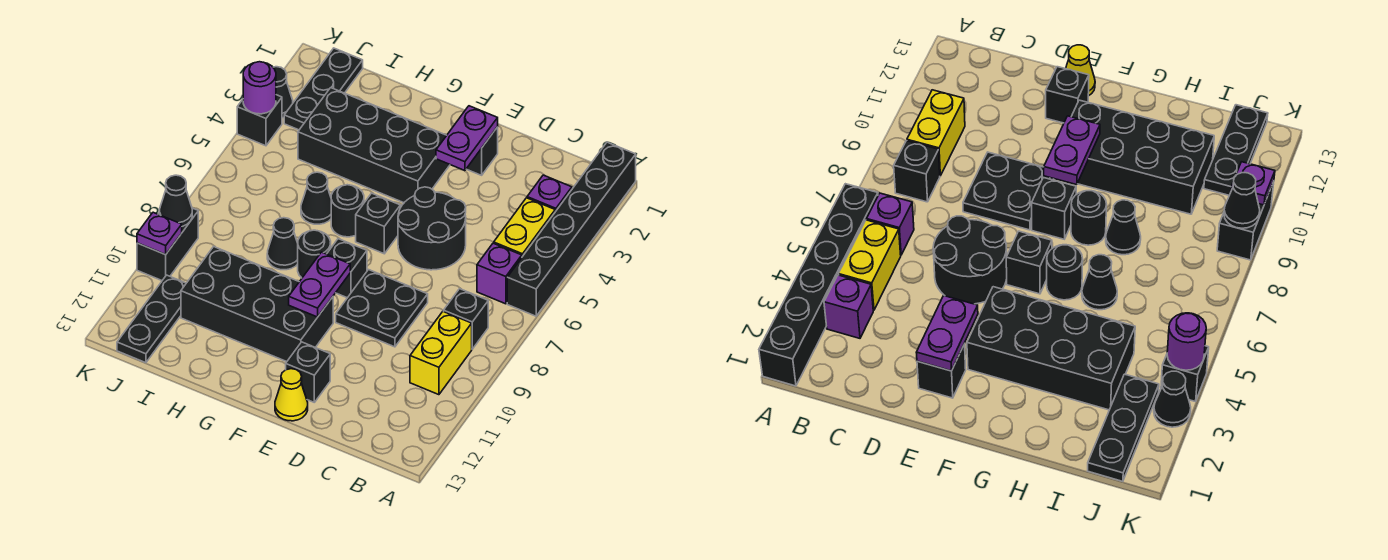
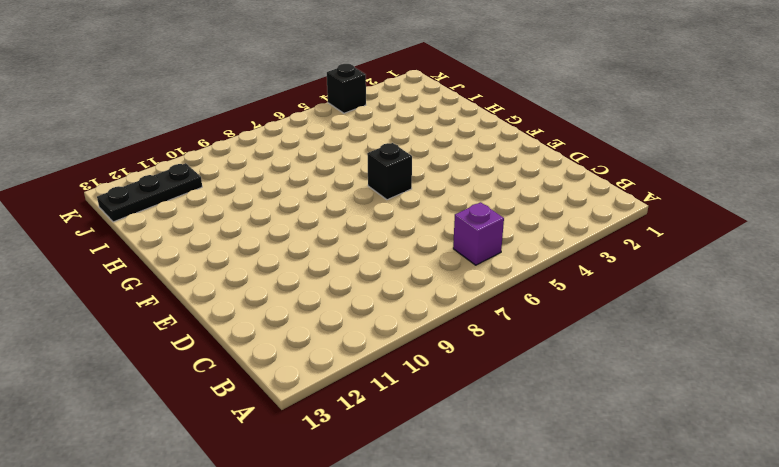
none -> black brick A1:A6 level 1
none -> purple brick B3 level 1
none -> yellow brick B4:B5 level 1

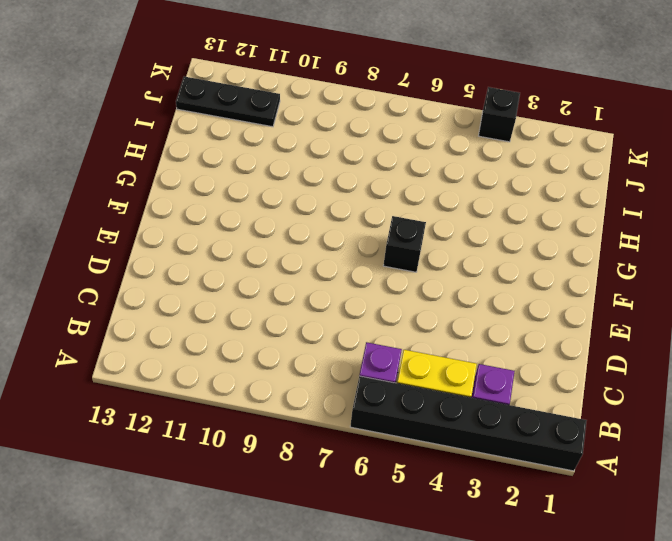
none -> black brick B8 level 1
none -> yellow brick B9:B10 level 1
none -> black round brick D5:E6 level 1

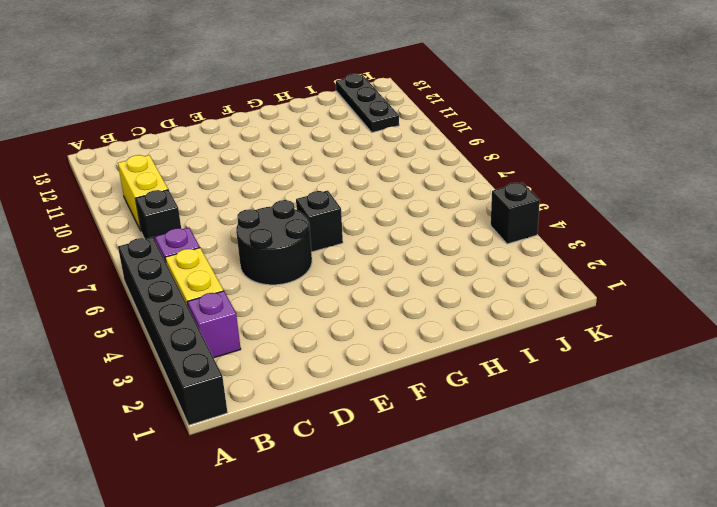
none -> black plate D8:E9 level 1
none -> black brick E2 level 1
none -> black brick E12 level 1

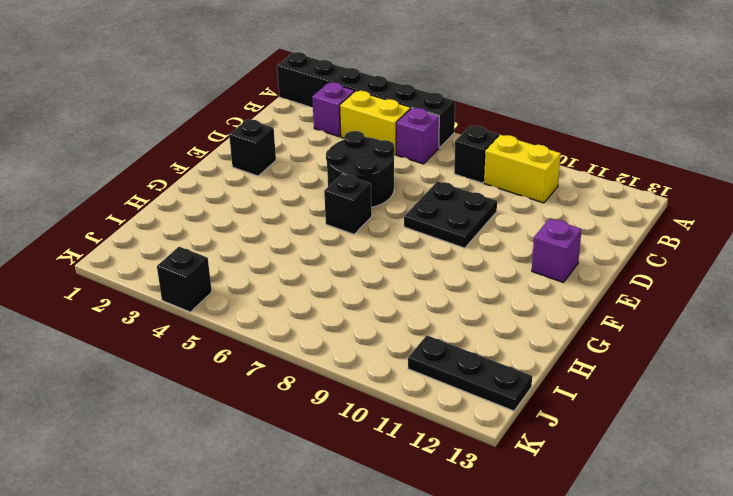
purple brick E12 level 1 -> black brick E12 level 1
none -> yellow cone E13 level 1
none -> black brick F3:I4 level 1
none -> black brick F8 level 1

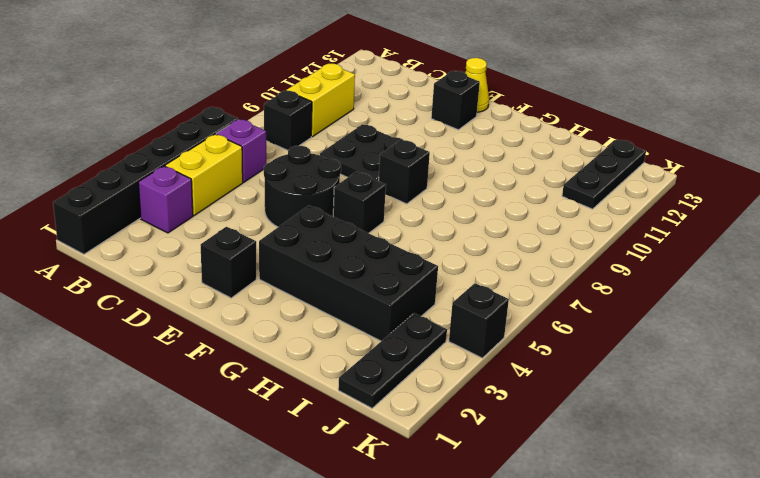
none -> black brick F10:I11 level 1
none -> black round brick G6 level 1
none -> black round brick G8 level 1

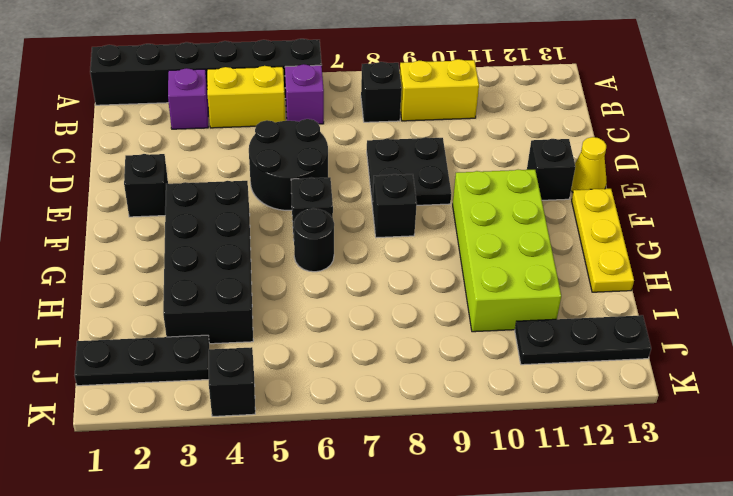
lime brick F10:I11 level 1 -> black brick F10:I11 level 1
yellow plate F13:H13 level 1 -> none
none -> black round brick G8 level 1
none -> black cone H6 level 1
none -> black cone H8 level 1

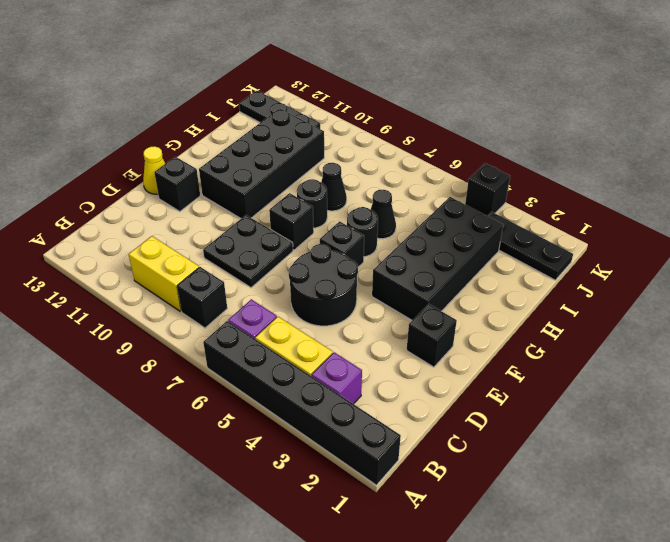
none -> black cone K3 level 1
none -> black brick K9:K10 level 1
none -> purple plate E2:E3 level 2

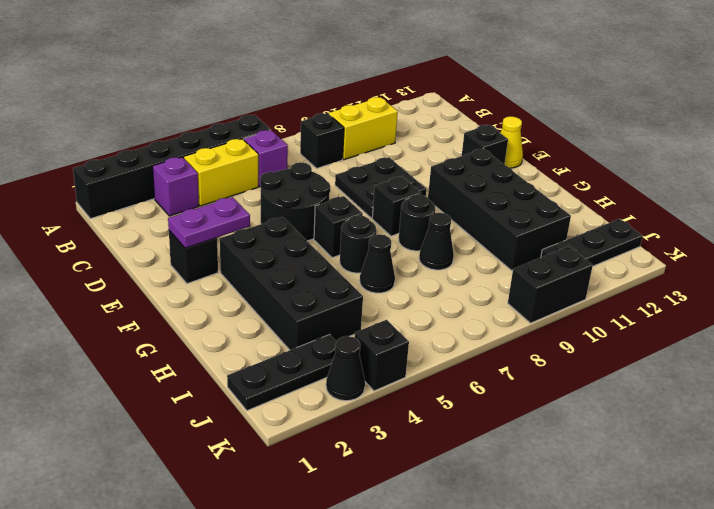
none -> purple plate F9:F10 level 2
none -> purple round brick K4 level 2
none -> black cone K9 level 2

